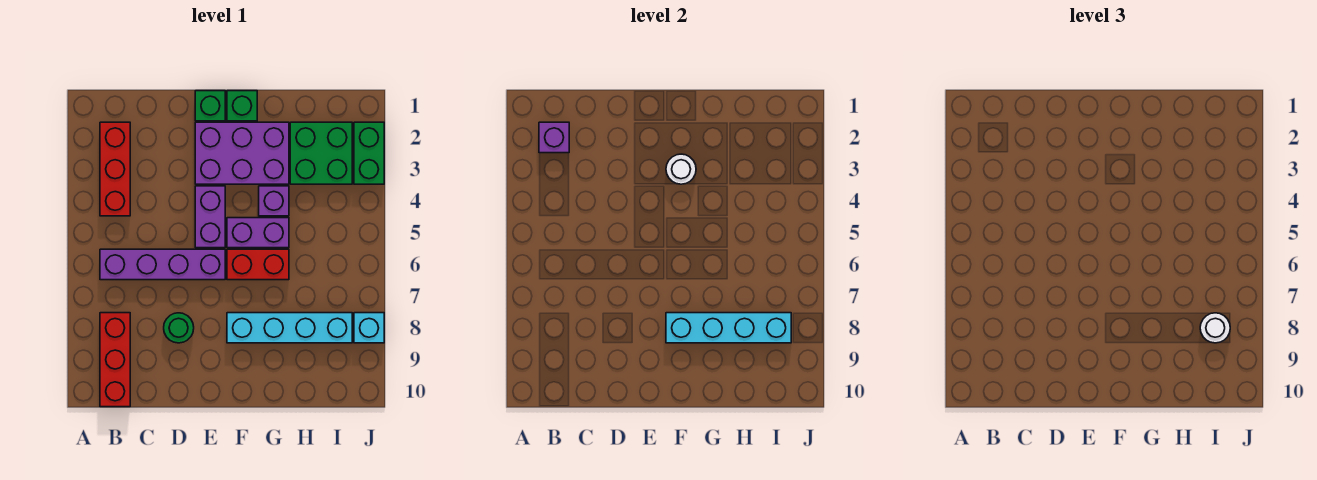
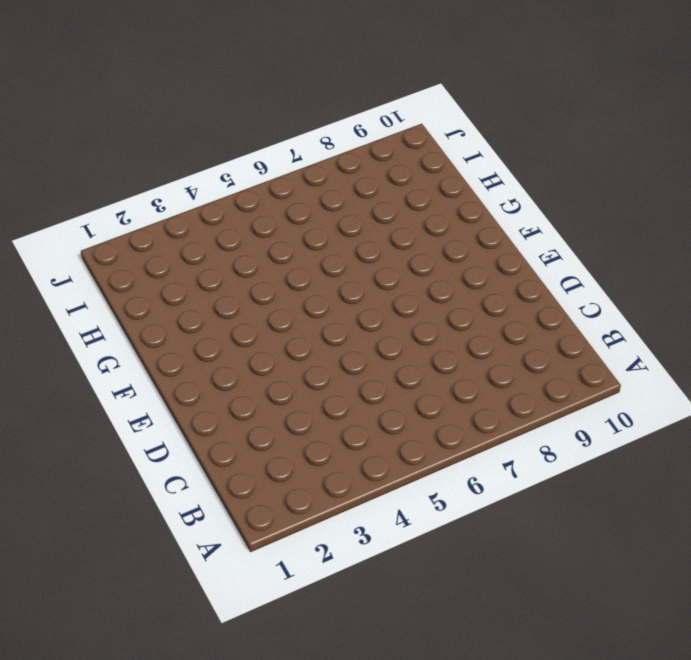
none -> red brick B2:B4 level 1
none -> purple brick B6:E6 level 1
none -> red brick B8:B10 level 1

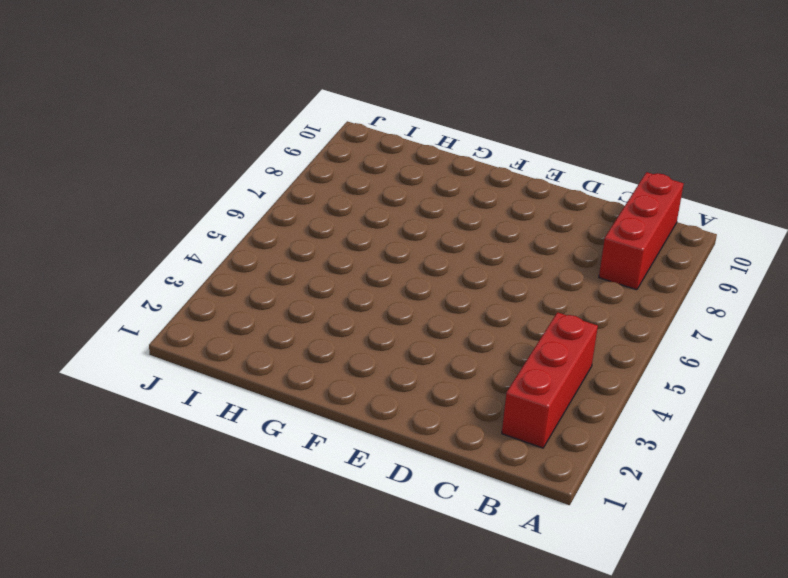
none -> purple brick B6:E6 level 1
none -> green round brick D8 level 1
none -> green brick E1 level 1

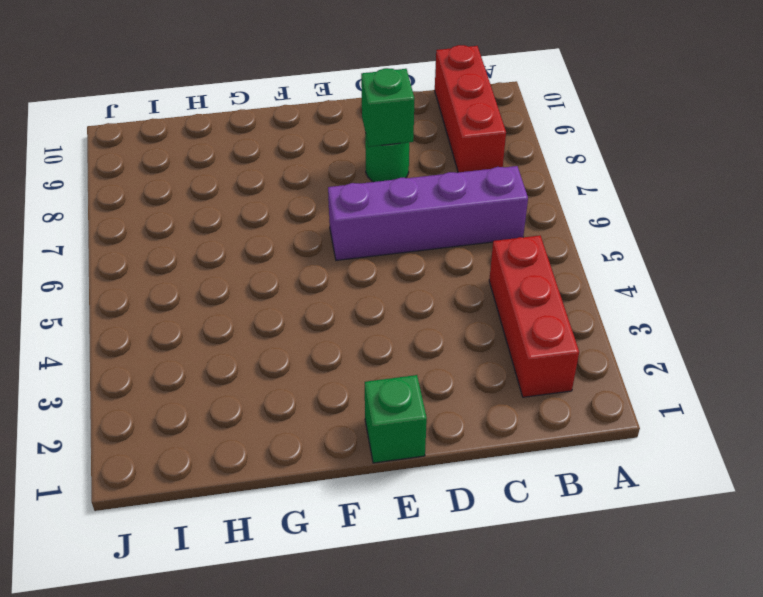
green brick D8 level 2 -> green brick F1 level 1
none -> purple brick E2:G3 level 1
none -> purple brick E4:E5 level 1
none -> purple brick F5:G5 level 1

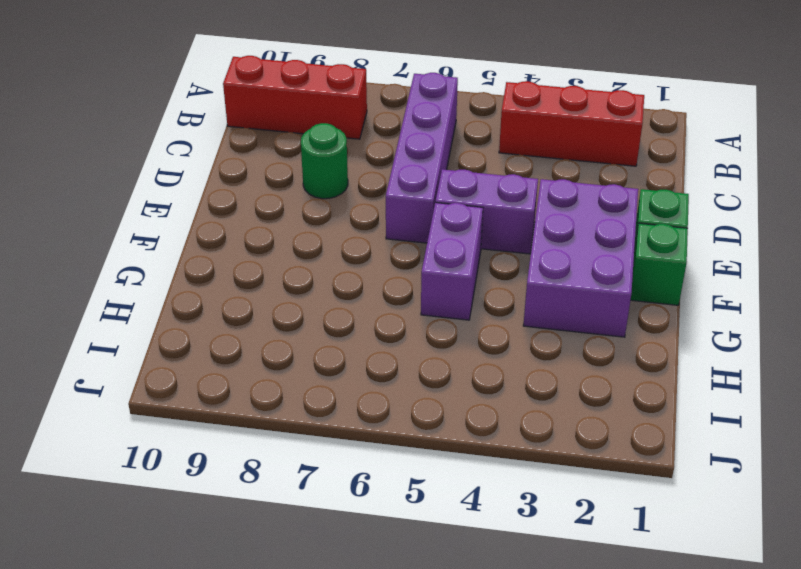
none -> red brick F6:G6 level 1
none -> cyan brick F8:I8 level 1
none -> purple brick G4 level 1

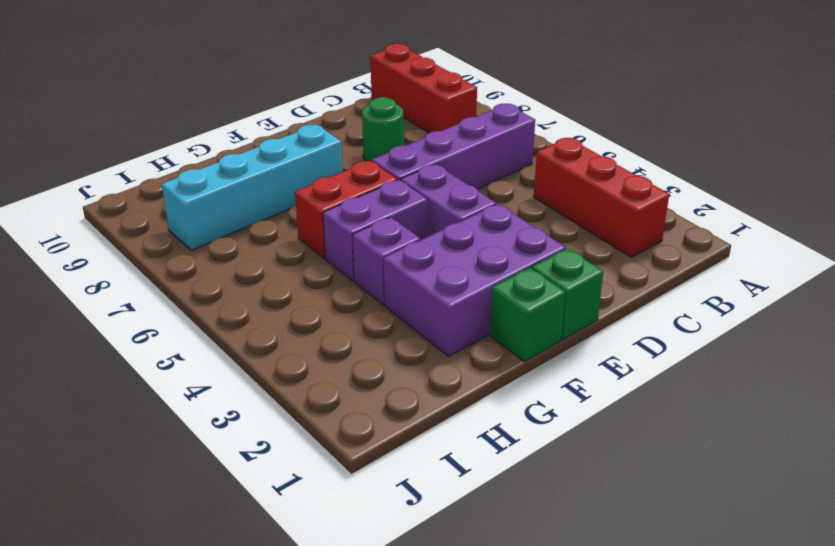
none -> green brick H2:I3 level 1
none -> green brick J2:J3 level 1
none -> cyan brick J8 level 1

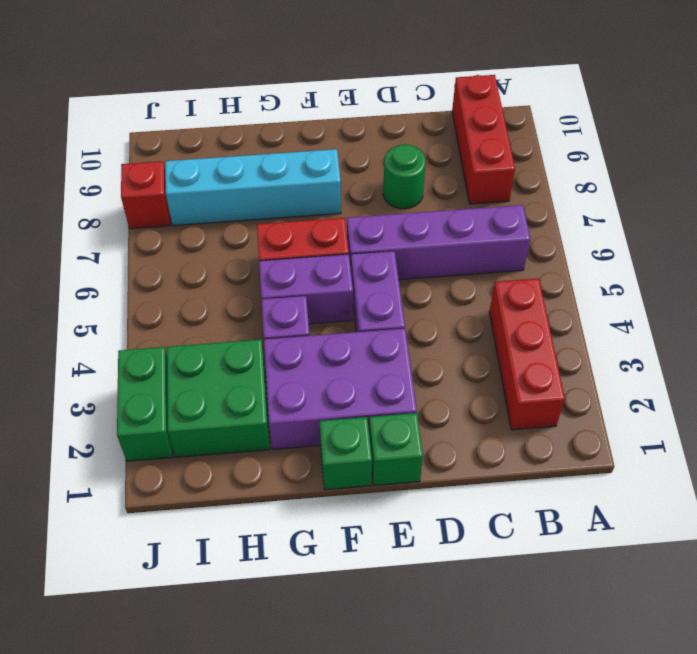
red brick J8 level 1 -> cyan brick J8 level 1
none -> purple brick B2 level 2
none -> white round brick F3 level 2
none -> cyan brick F8:I8 level 2

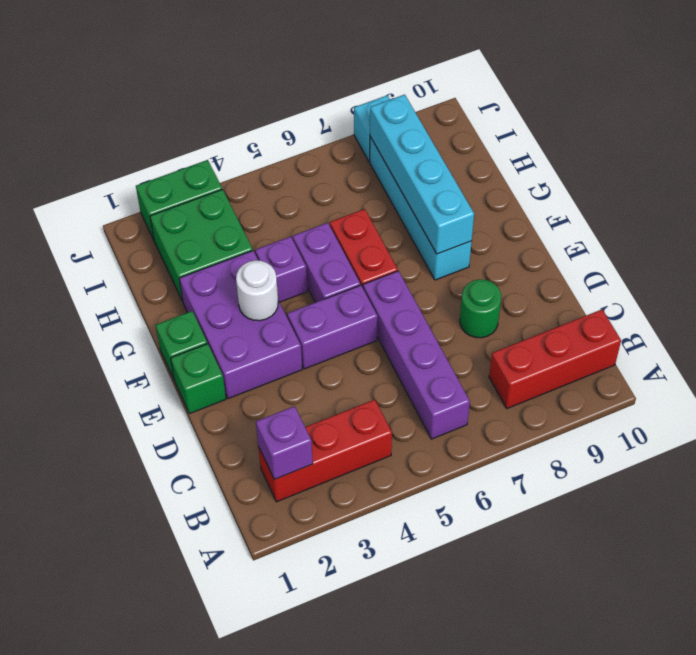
none -> white round brick I8 level 3

